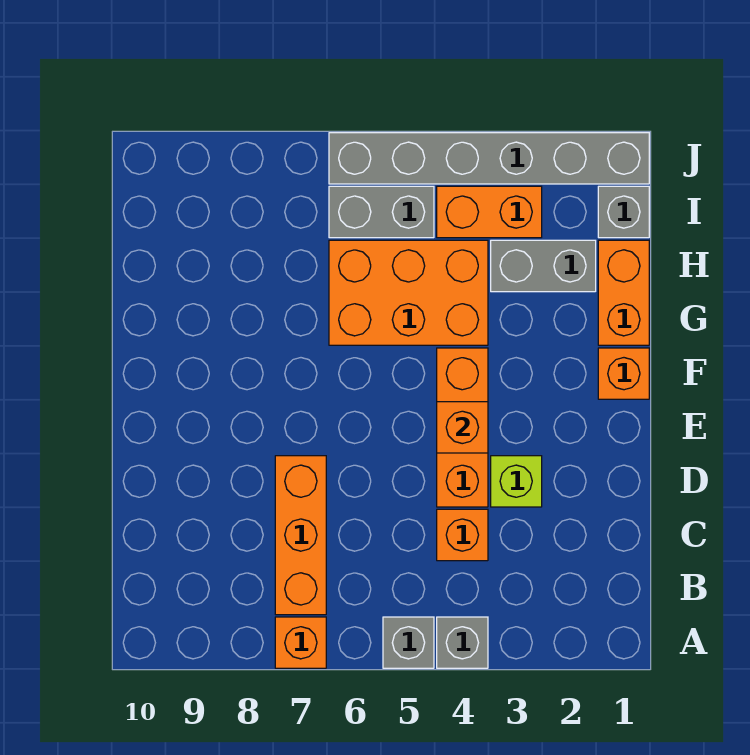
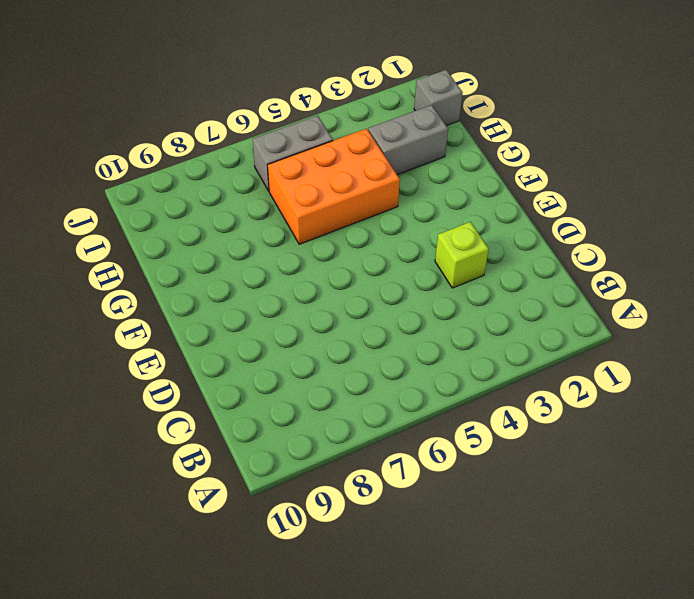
none -> grey brick A4 level 1
none -> grey brick A5 level 1
none -> orange brick A7 level 1

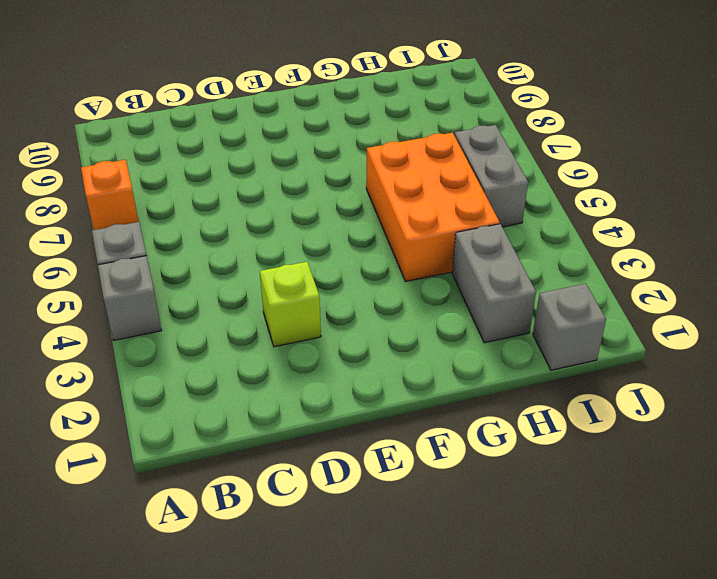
none -> orange brick B7:D7 level 1
none -> orange brick C4 level 1
none -> orange brick D4:F4 level 1

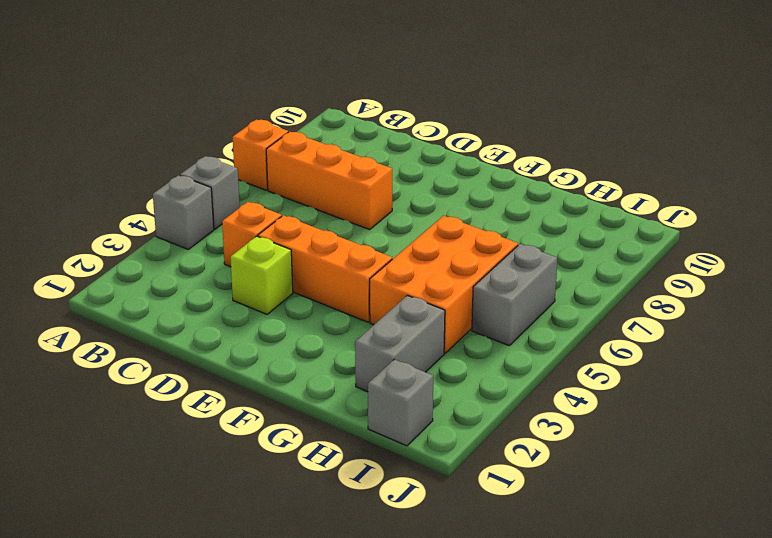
none -> orange brick F1 level 1
none -> orange brick G1:H1 level 1
none -> orange brick I3:I4 level 1

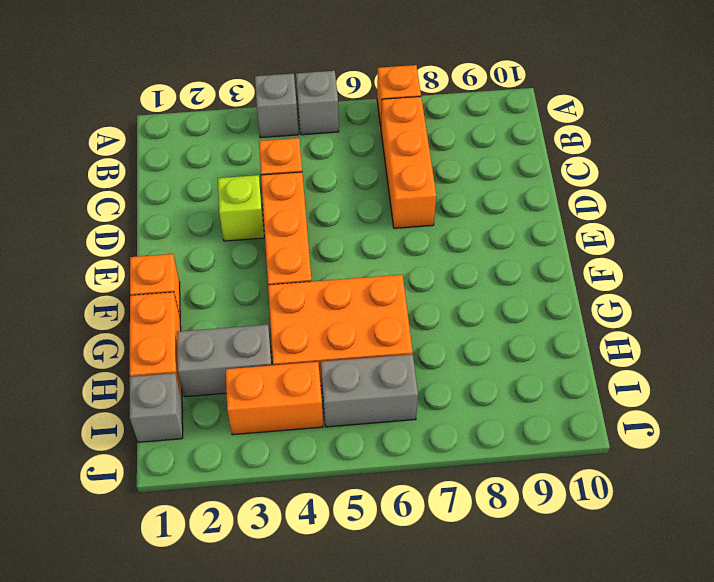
none -> grey brick J1:J6 level 1
none -> orange brick E4 level 2

